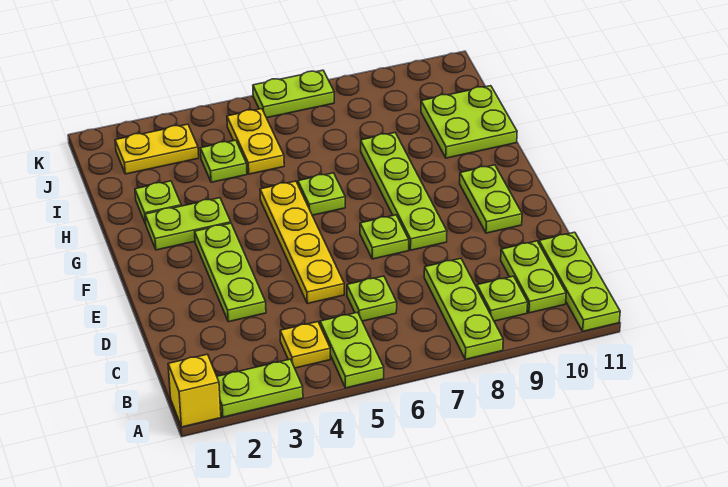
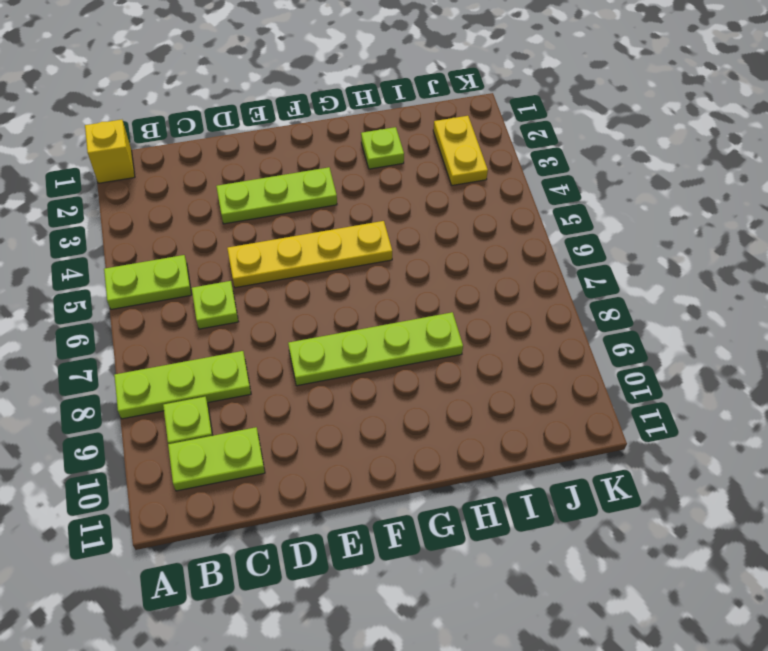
none -> lime plate A2:A3 level 1
none -> lime plate A11:C11 level 1
none -> yellow plate B4 level 1

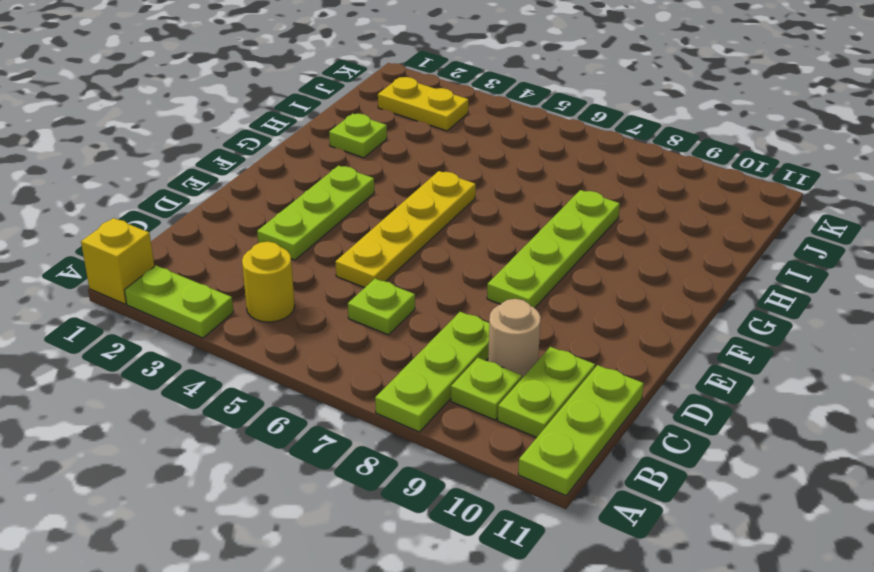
yellow round brick B4 level 1 -> yellow plate B4 level 1
tan round brick C9 level 1 -> none
none -> lime plate A5:B5 level 1
none -> lime plate E7 level 1
none -> lime plate E10:F10 level 1

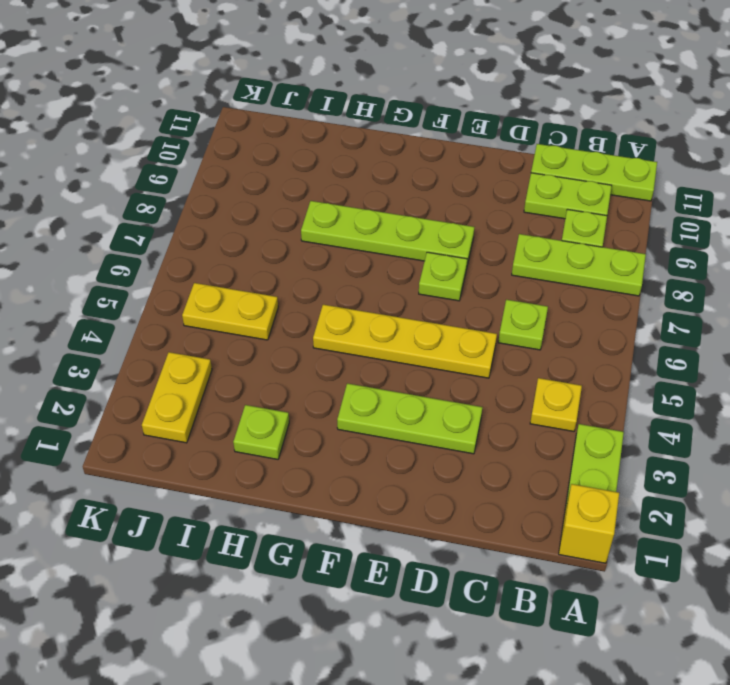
none -> lime plate A5:B5 level 1
none -> lime plate E10:F10 level 1
none -> lime plate G2:G3 level 1

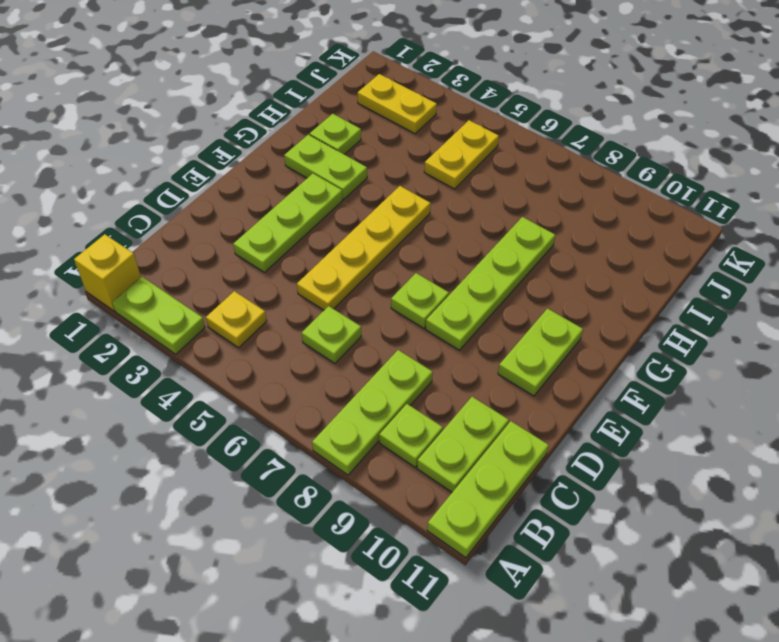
none -> lime plate A5:B5 level 1
none -> lime plate G6 level 1
none -> lime plate H10:I11 level 1

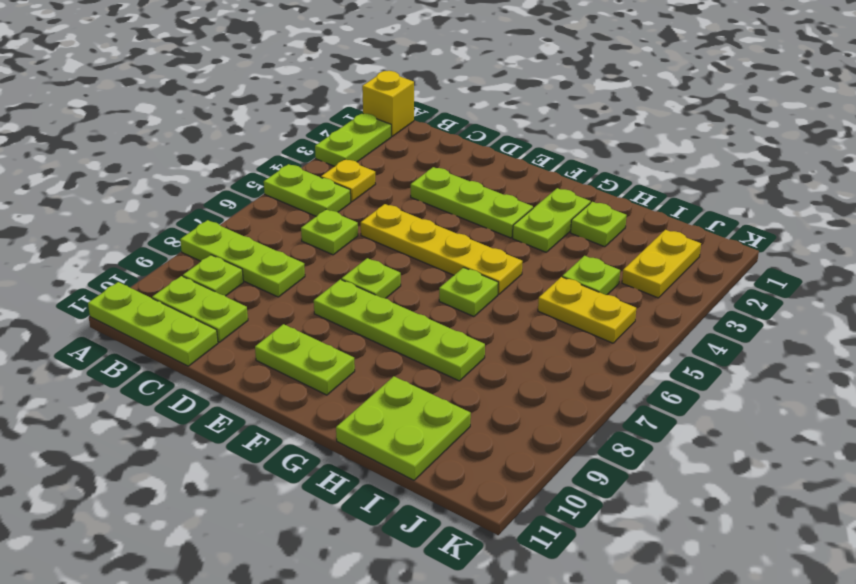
none -> lime plate K6:K7 level 1

